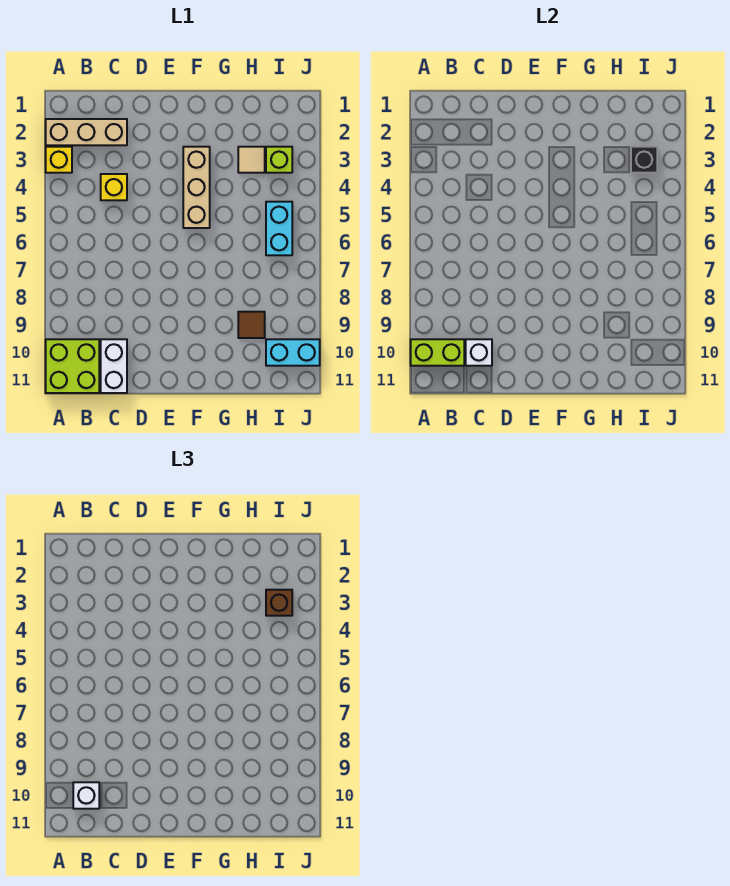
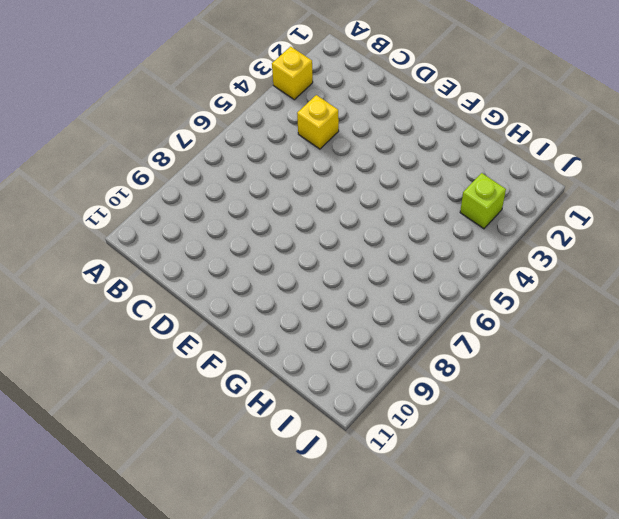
none -> tan brick A2:C2 level 1
none -> lime brick A10:B11 level 1
none -> white brick C10:C11 level 1

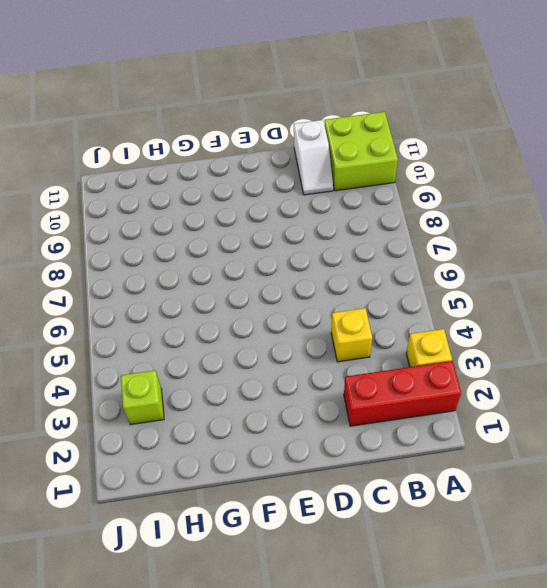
red brick A2:C2 level 1 -> tan brick A2:C2 level 1
white slope C10:C11 level 1 top 11 -> white brick C10:C11 level 1
none -> tan brick F3:F5 level 1
none -> tan tile H3 level 1
none -> brown tile H9 level 1

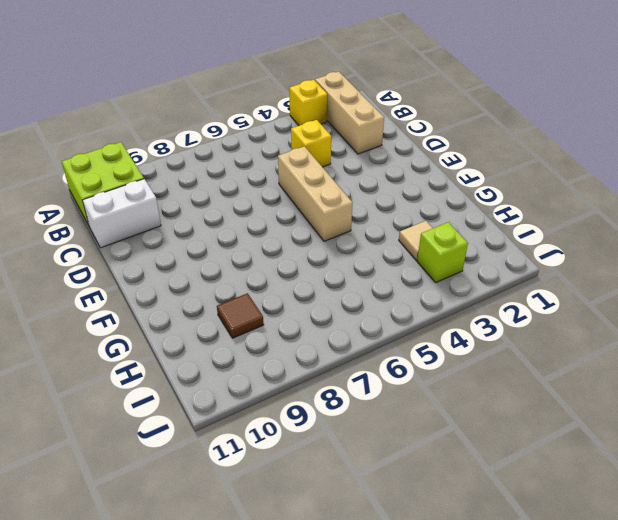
tan brick D5:F5 level 1 -> tan brick F3:F5 level 1
none -> cyan brick I5:I6 level 1
none -> cyan brick I10:J10 level 1
none -> lime brick A10:B10 level 2

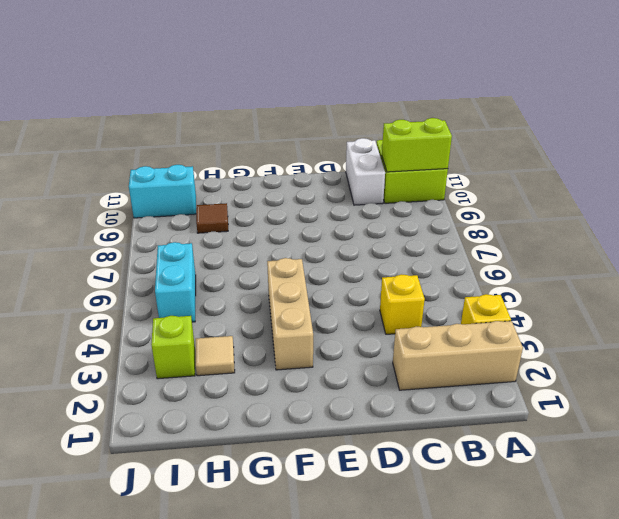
none -> white brick C10 level 2
none -> black brick I3 level 2
none -> white brick B10 level 3

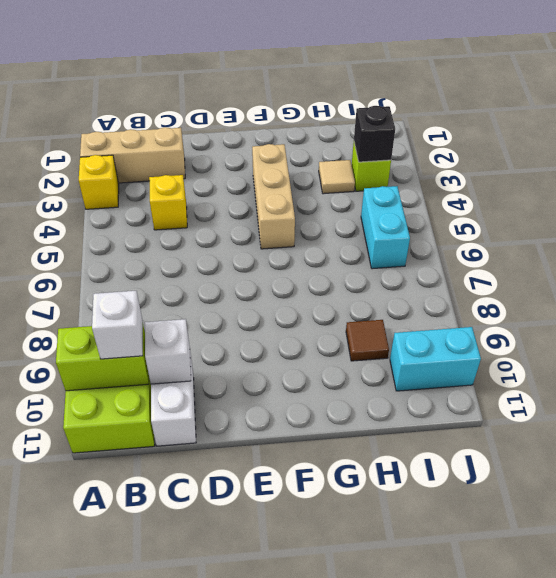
none -> brown brick I3 level 3

